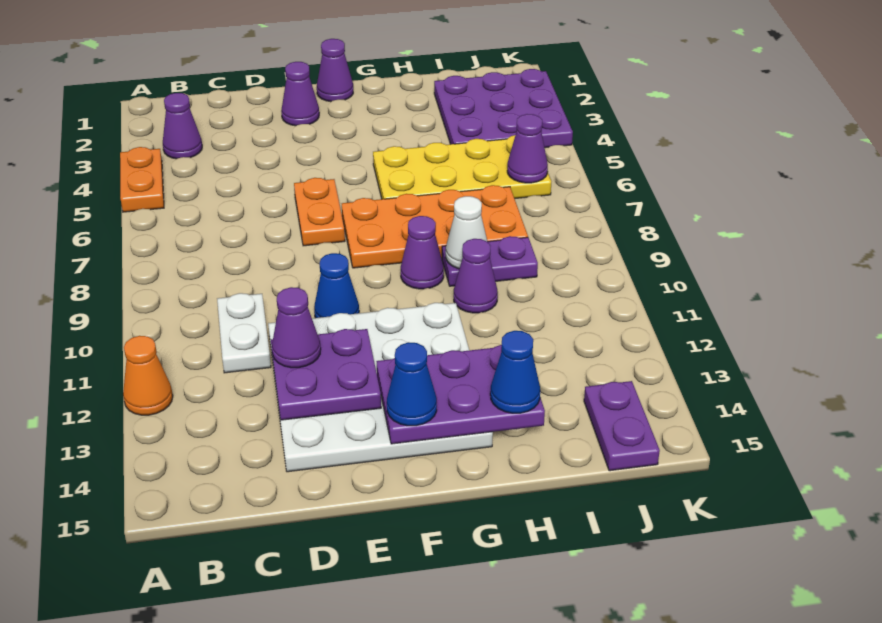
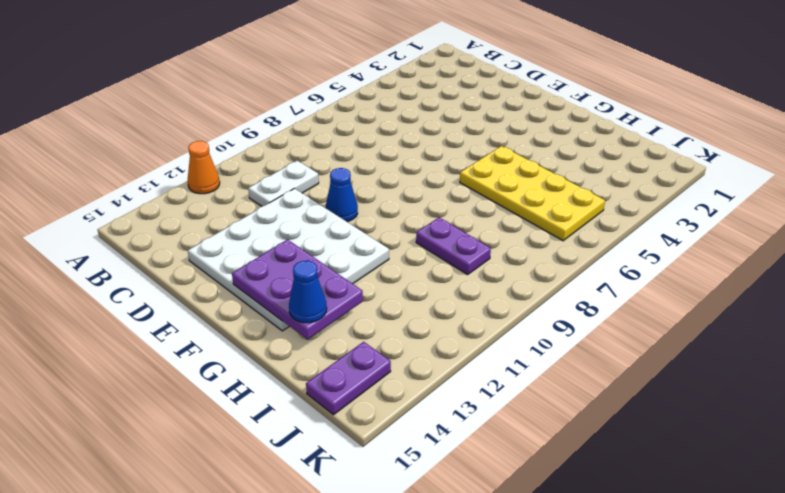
none -> orange plate A4:A5 level 1
none -> purple cone B3 level 1
none -> purple cone E2 level 1

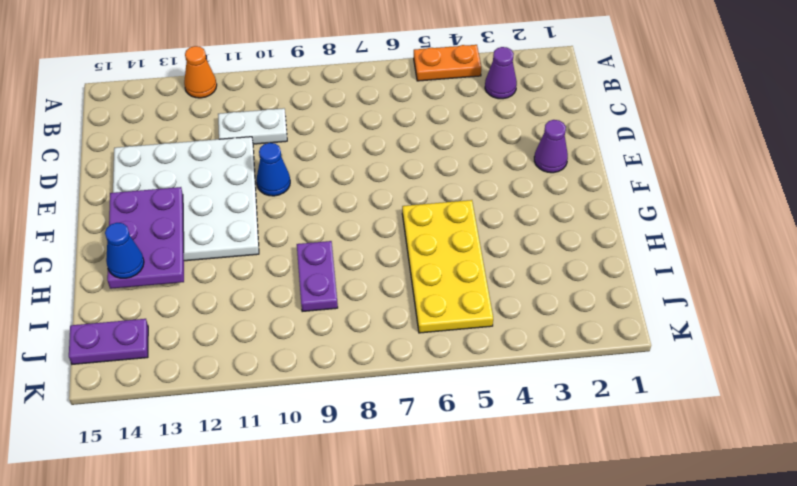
none -> orange plate E6:E7 level 1
none -> purple cone F1 level 1
none -> orange plate F7:I8 level 1

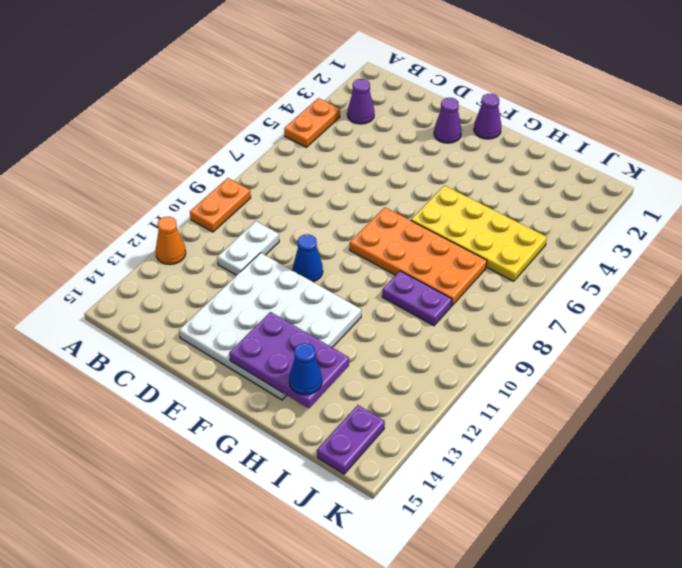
orange plate A9:A10 level 1 -> orange plate E6:E7 level 1
none -> purple cone G9 level 1
none -> purple cone H10 level 1
none -> purple plate I2:K4 level 1

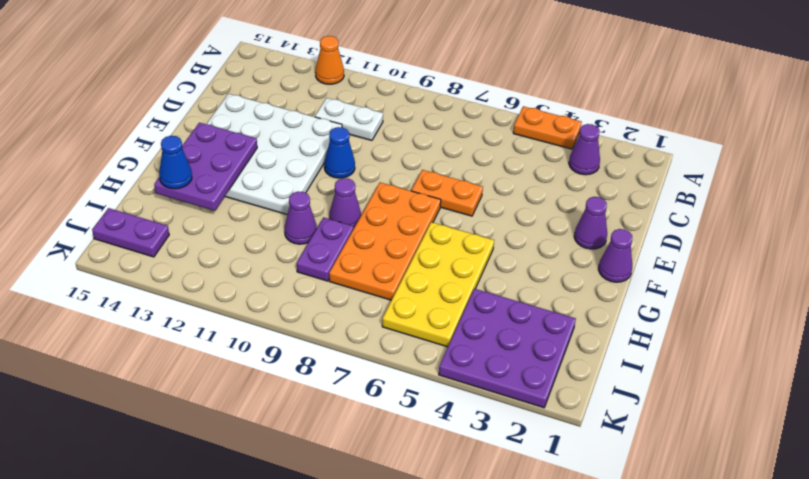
none -> purple plate D12:E13 level 2
none -> white cone H9 level 2
none -> purple cone J6 level 2

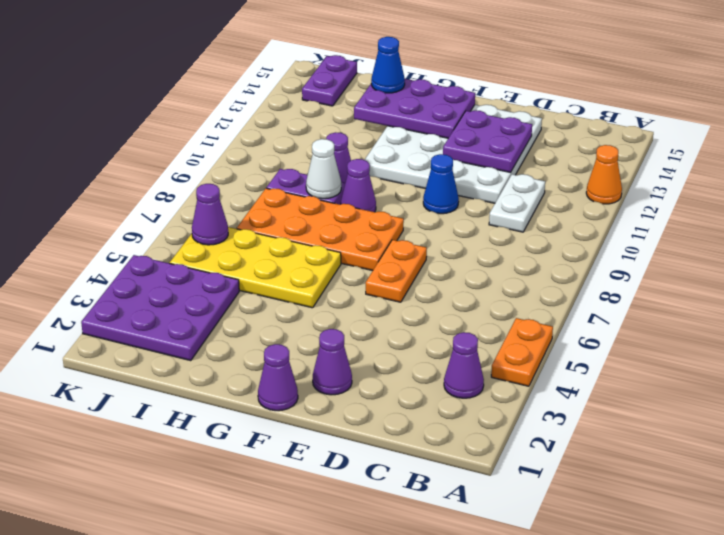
none -> purple cone D12 level 3
none -> blue cone F14 level 3

